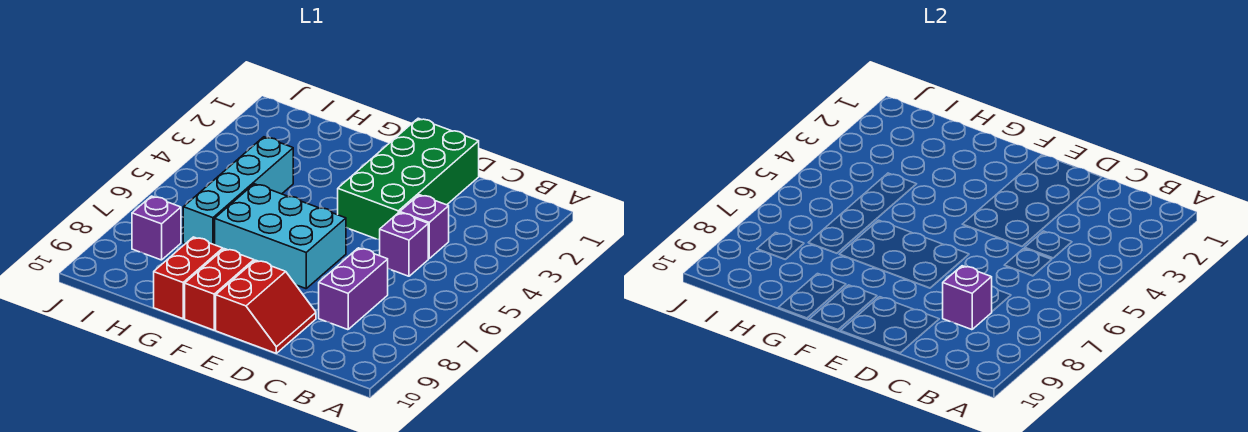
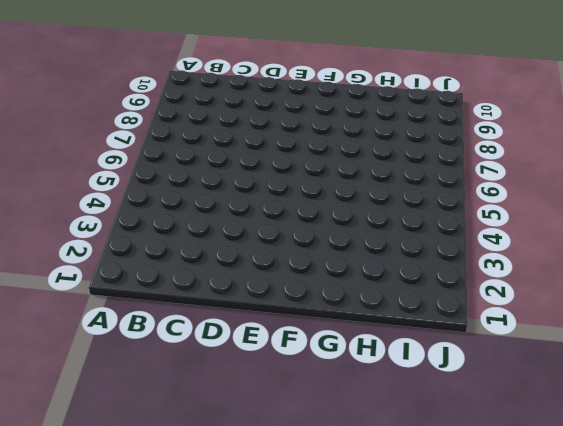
none -> purple brick C4 level 1
none -> purple brick C5 level 1

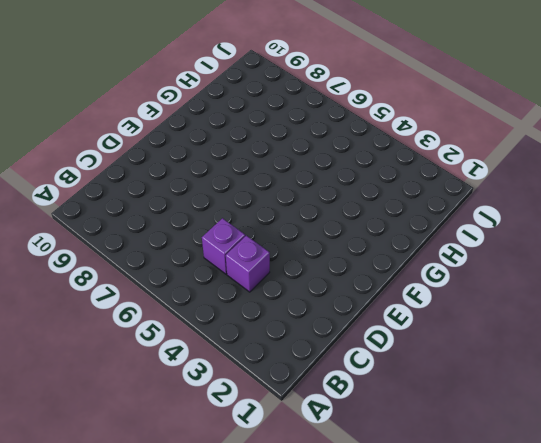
none -> purple brick C7:C8 level 1
none -> green brick D1:E4 level 1

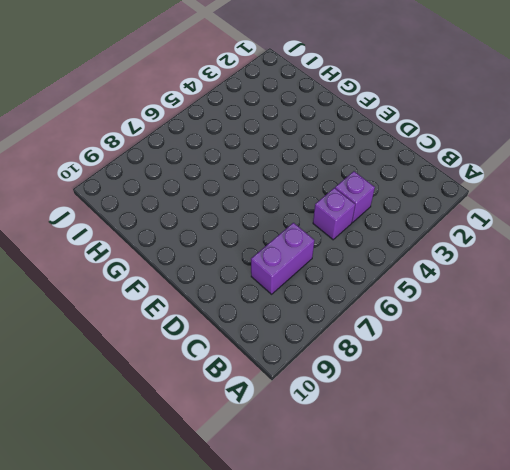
none -> green brick D1:E4 level 1
none -> red slope D9:E10 level 1 top E

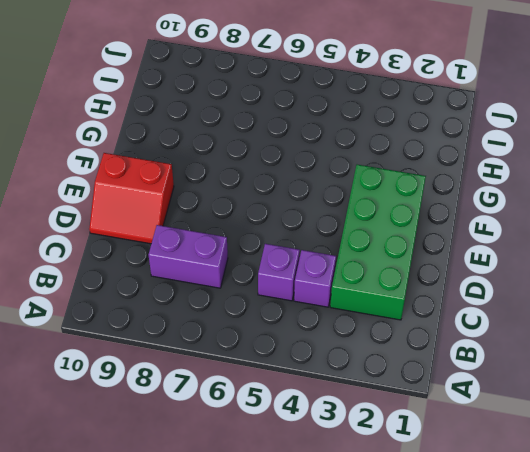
green brick C2:F3 level 1 -> green brick D1:E4 level 1
none -> cyan brick E6:G7 level 1
none -> red brick F9:F10 level 1

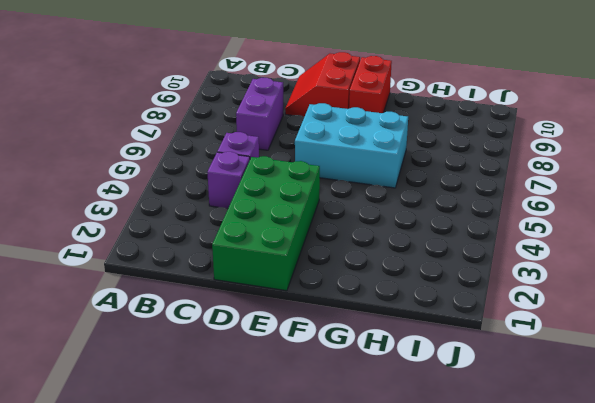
none -> red brick G9:G10 level 1
none -> cyan brick H4:H7 level 1

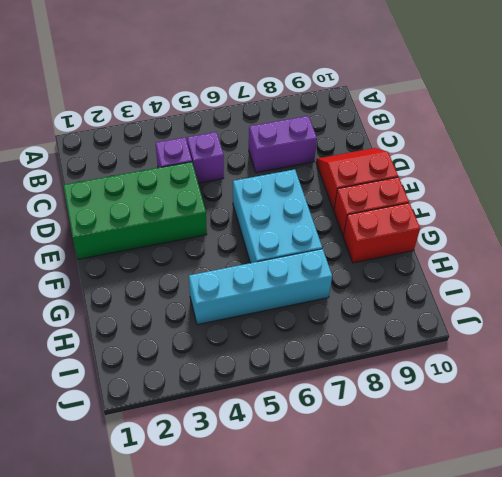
none -> purple brick I8 level 1
none -> purple brick C8 level 2

